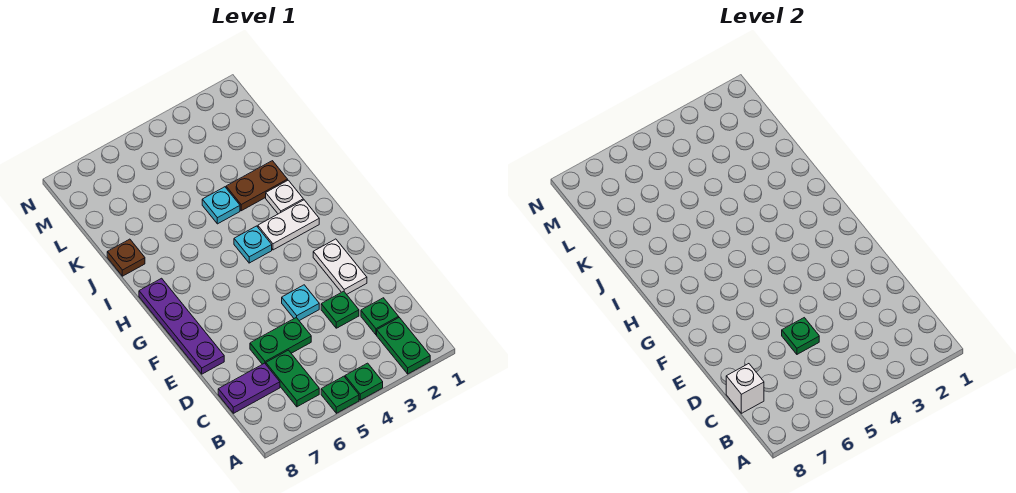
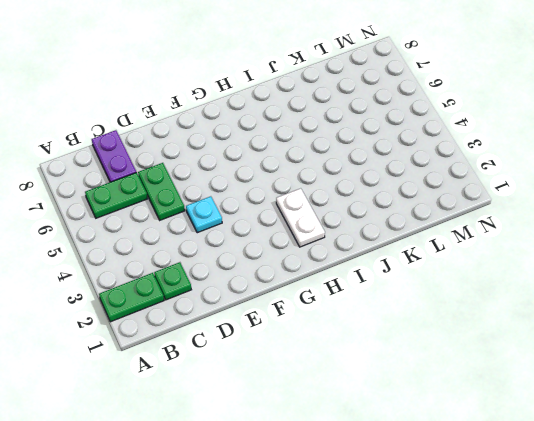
none -> green plate A4 level 1
none -> green plate A5 level 1
none -> green plate D3 level 1

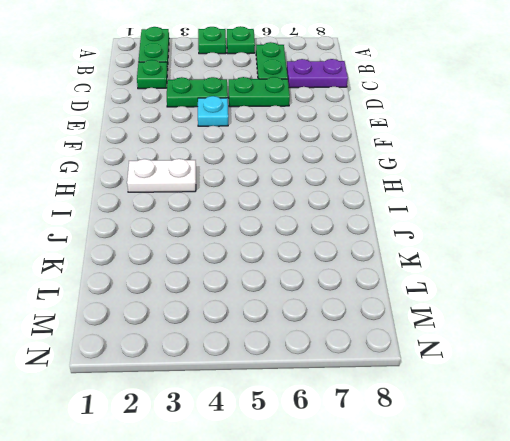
green plate D3:D4 level 1 -> green plate D3 level 1
none -> white plate E2:F2 level 1
none -> purple plate E8:H8 level 1
none -> cyan plate H4 level 1

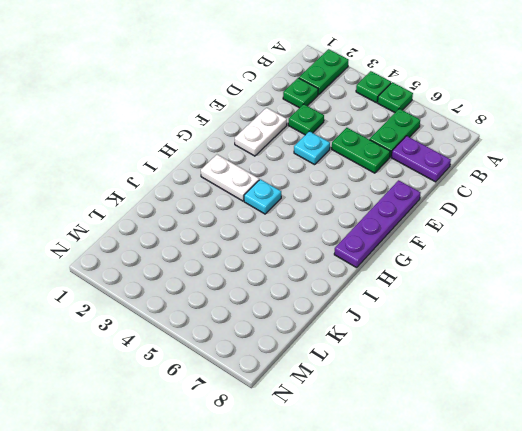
none -> white plate I2 level 1
none -> brown plate J2:J3 level 1
none -> cyan plate J4 level 1

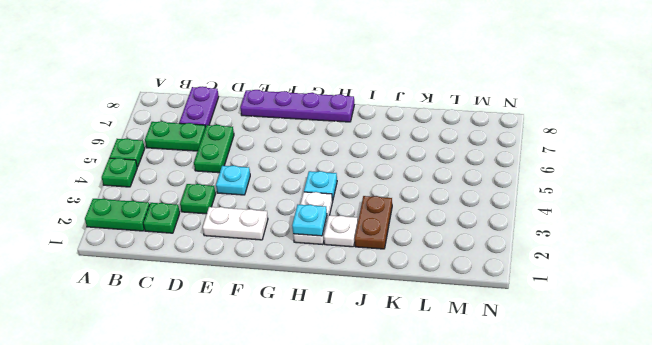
cyan plate H2 level 2 -> cyan plate J4 level 1
none -> brown plate J8 level 1
none -> white brick C8 level 2
none -> green plate D5 level 2

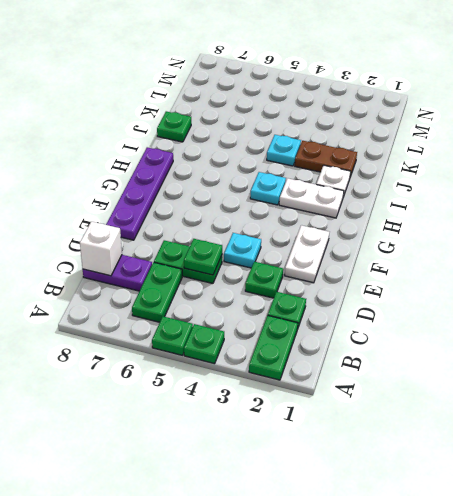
green plate J8 level 1 -> brown plate J8 level 1

